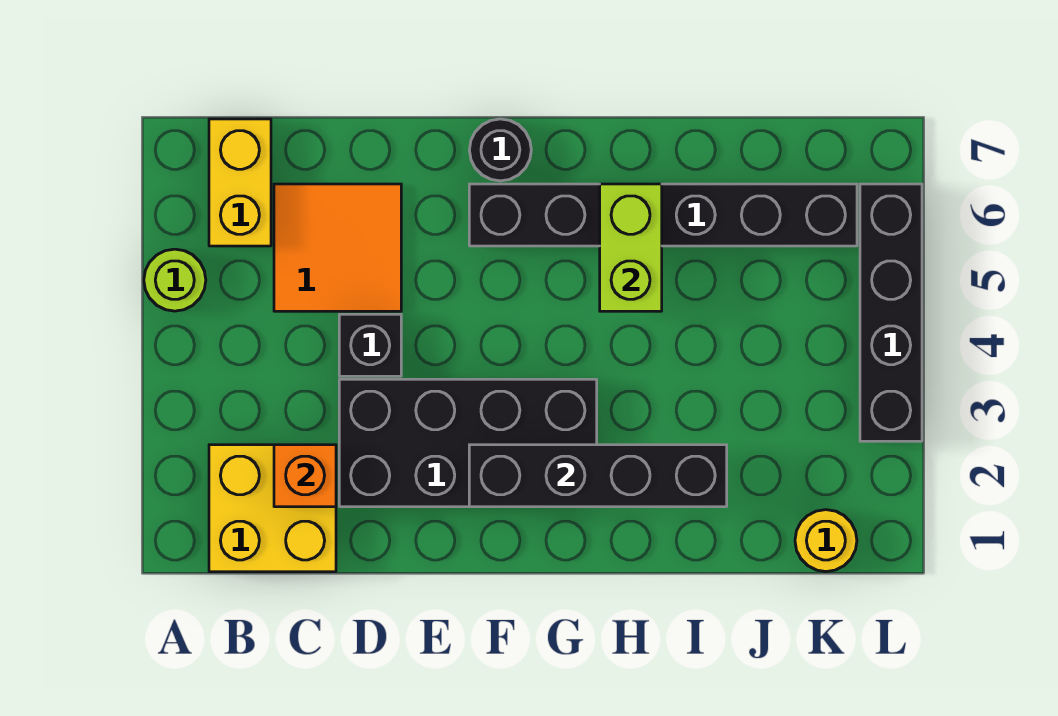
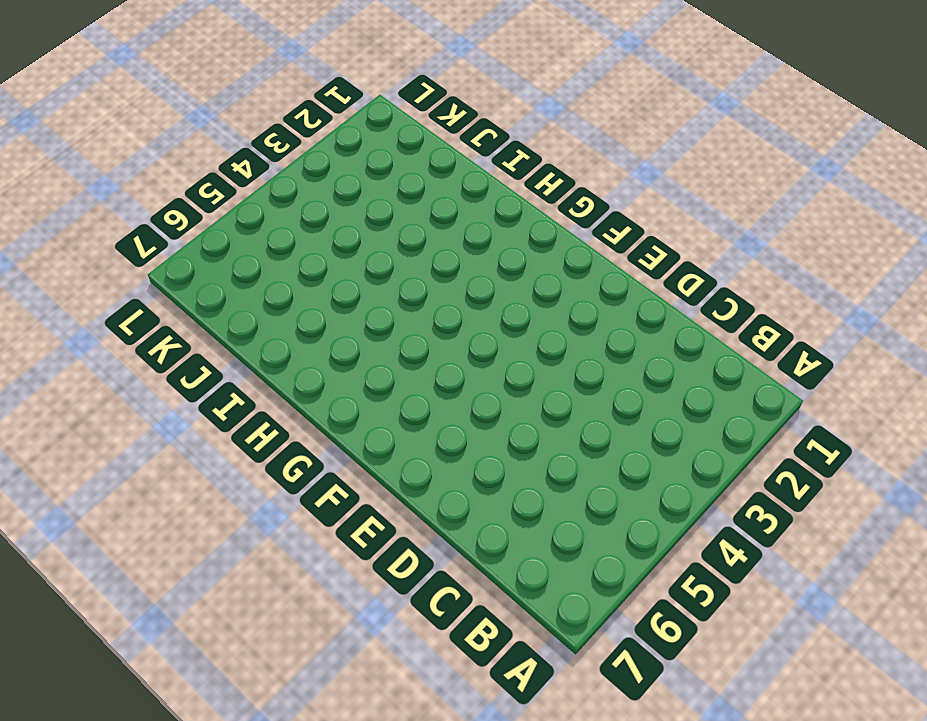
none -> lime round brick A5 level 1
none -> yellow brick B1:C2 level 1
none -> yellow brick B6:B7 level 1

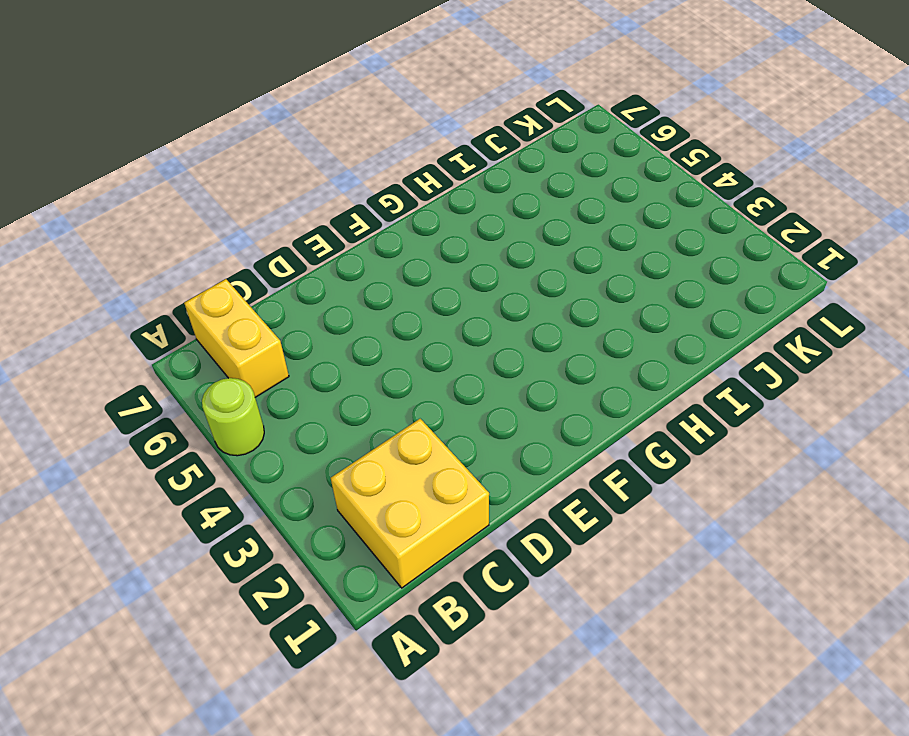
none -> orange tile C5:D6 level 1
none -> black brick D2:G3 level 1
none -> black brick D4 level 1

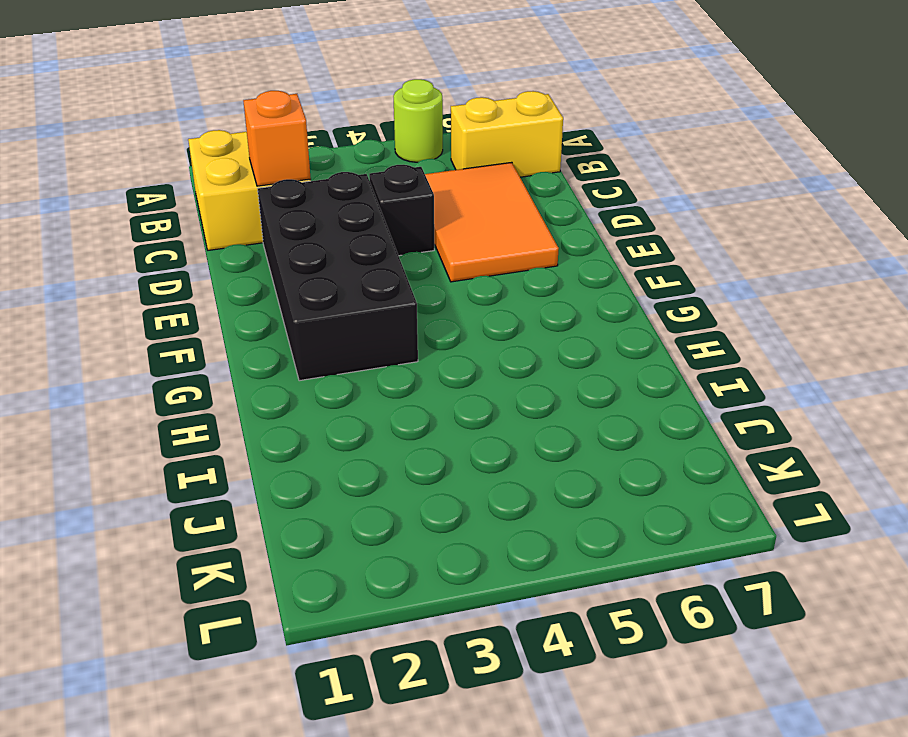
orange tile C5:E6 level 1 -> orange tile C5:D6 level 1
none -> black brick F6:K6 level 1
none -> black round brick F7 level 1
none -> yellow round brick K1 level 1

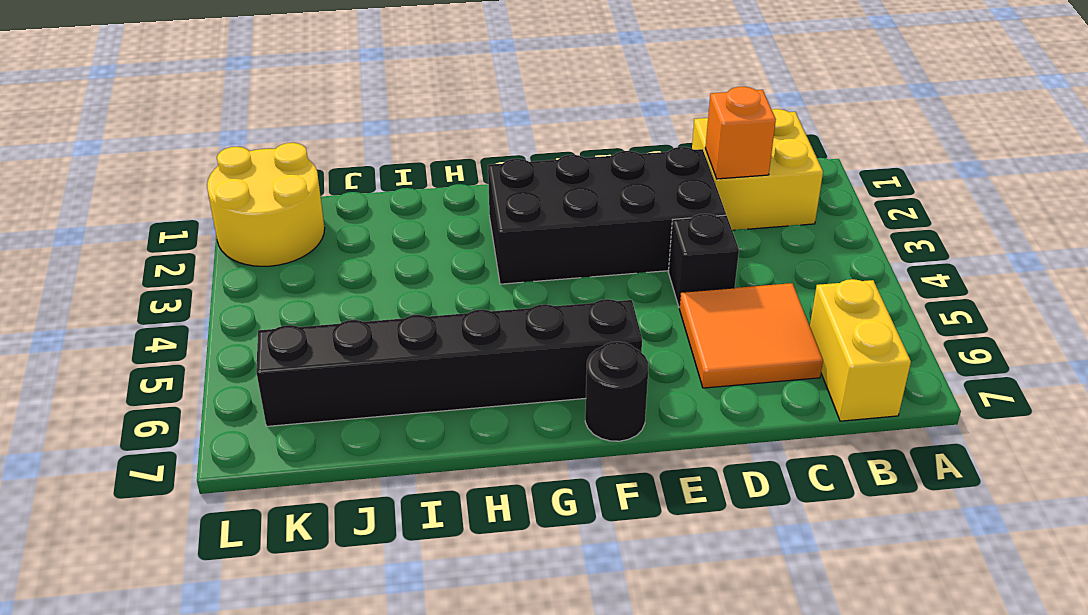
yellow round brick K1:L2 level 1 -> yellow round brick K1 level 1
none -> lime round brick A5 level 1
none -> black brick L3:L6 level 1
none -> black brick F2:I2 level 2

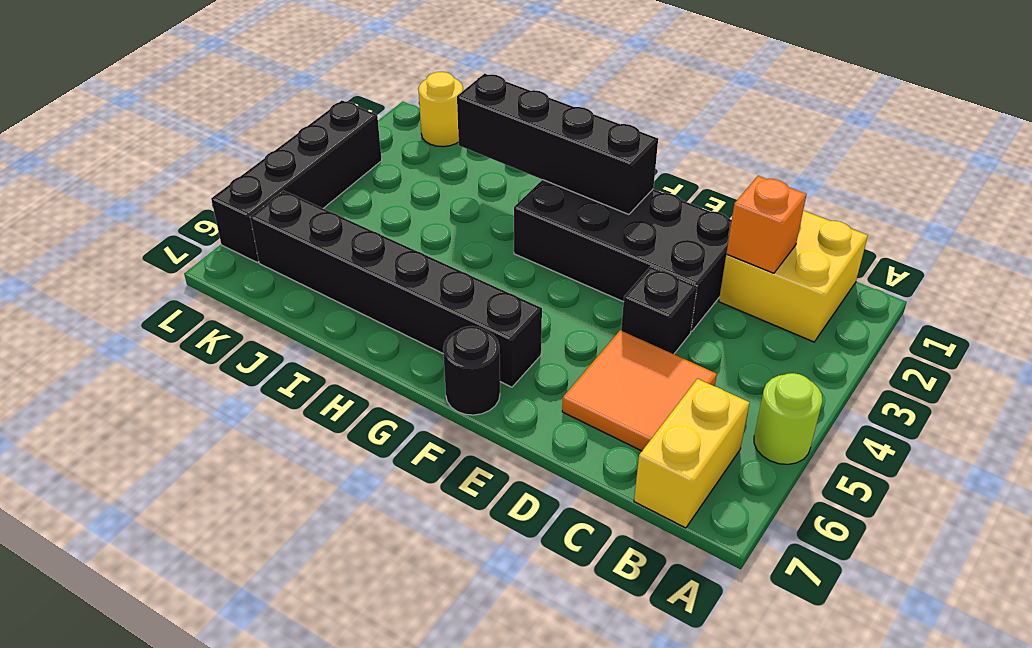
none -> lime brick H5:H6 level 2

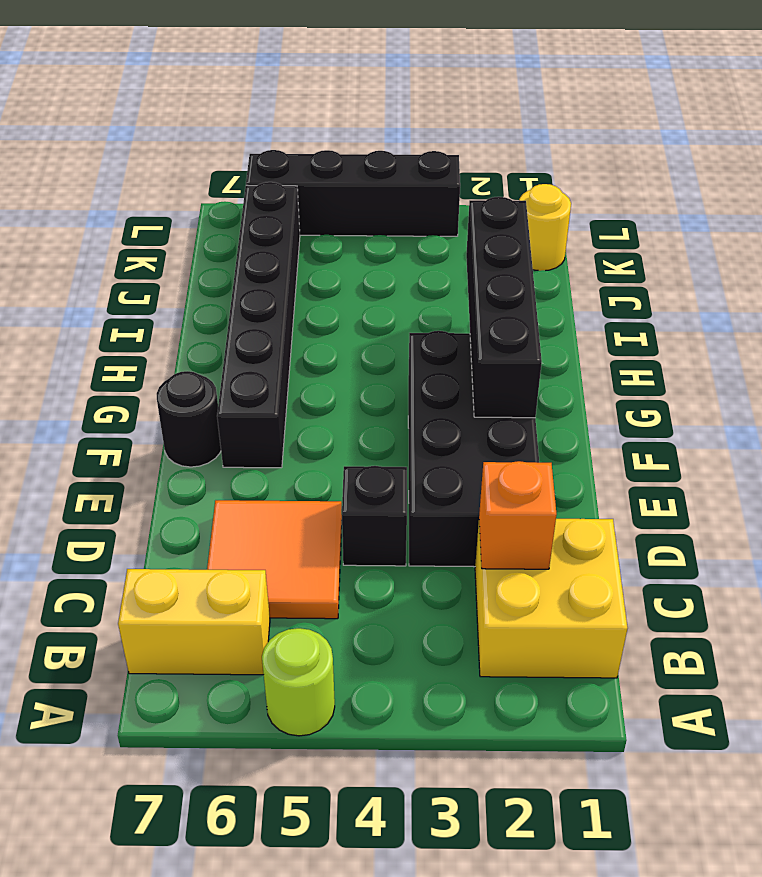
none -> lime brick H5:H6 level 2

